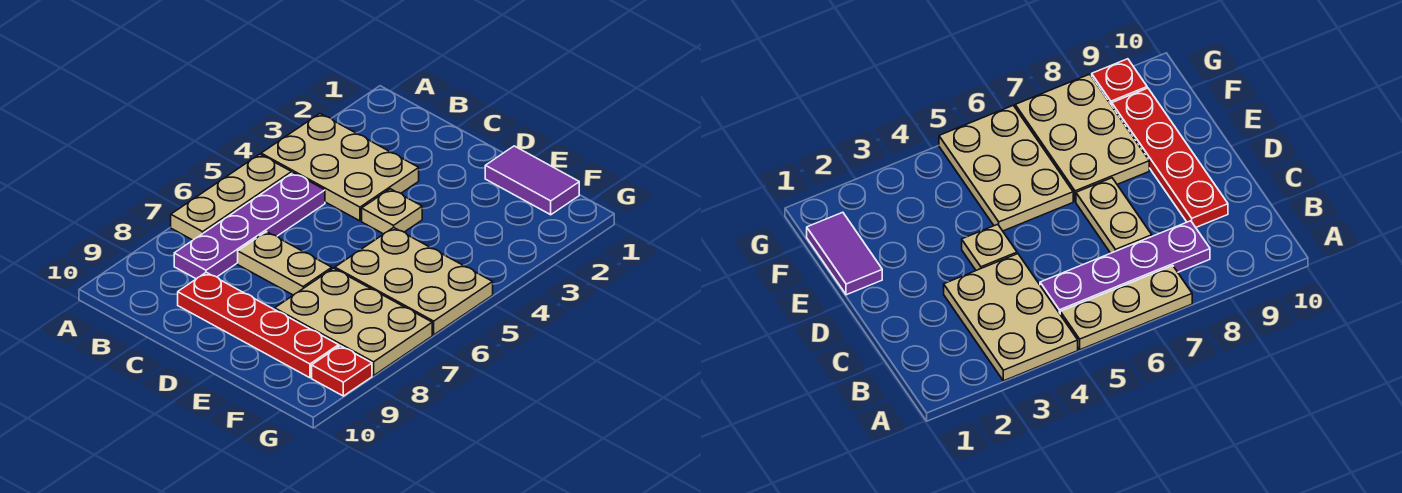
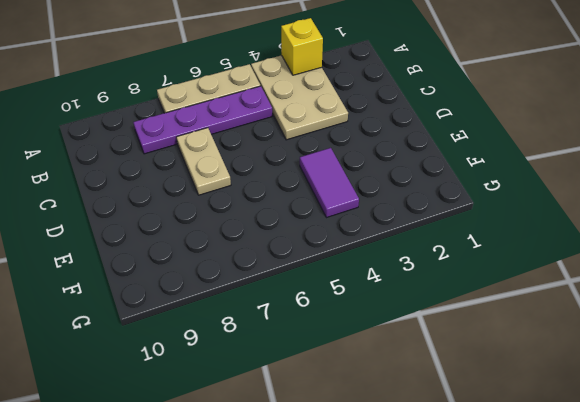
yellow brick A3 level 2 -> none
purple tile E4:F4 level 1 -> purple tile E1:F1 level 1
none -> red plate C9:F9 level 1
none -> tan plate D4 level 1

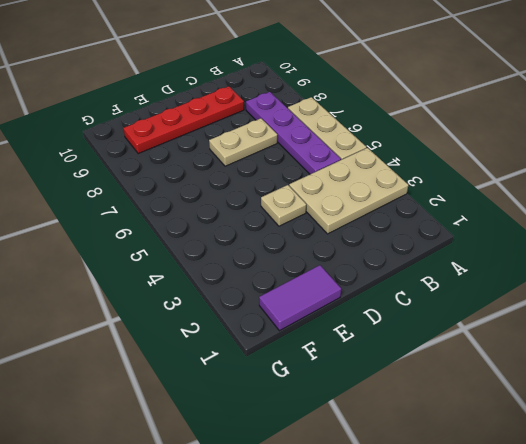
none -> tan plate E5:G6 level 1
none -> tan plate E7:G8 level 1

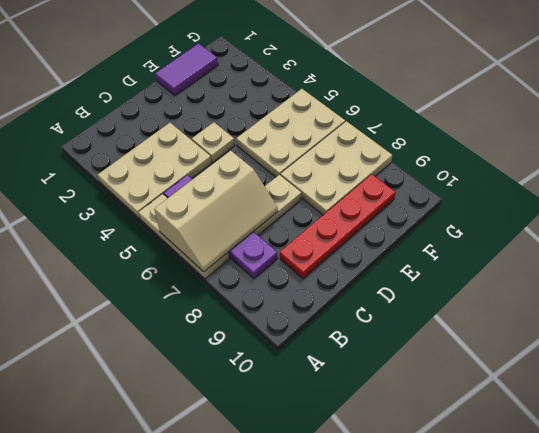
tan slope A6:C7 level 2 top 6 -> none
none -> red plate G9 level 1

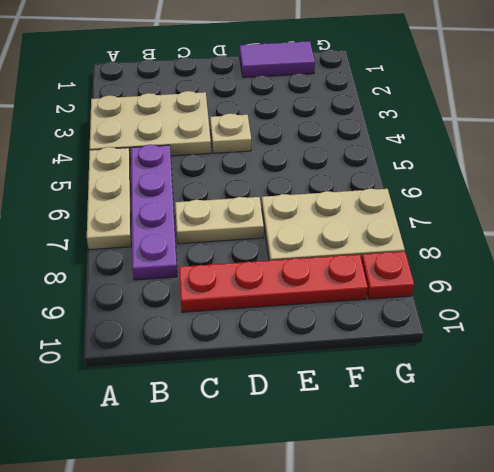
none -> tan plate E5:G6 level 1

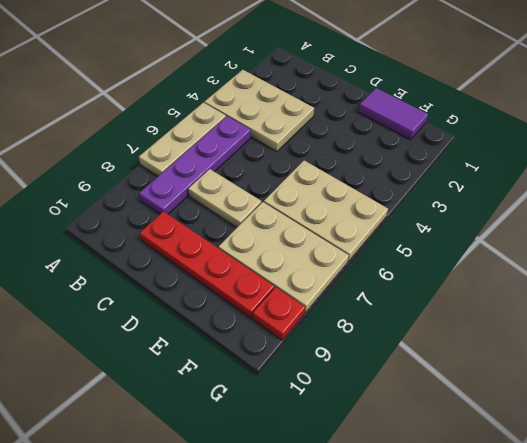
none -> tan plate D4 level 1

